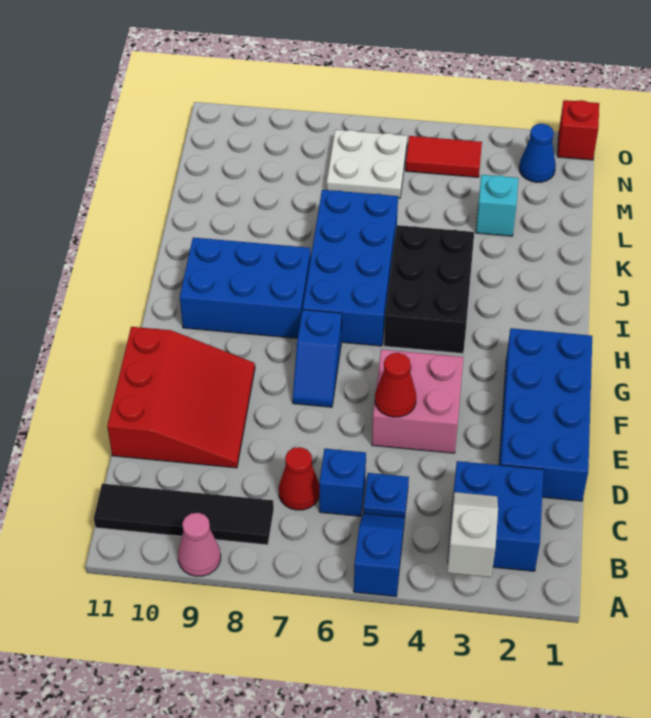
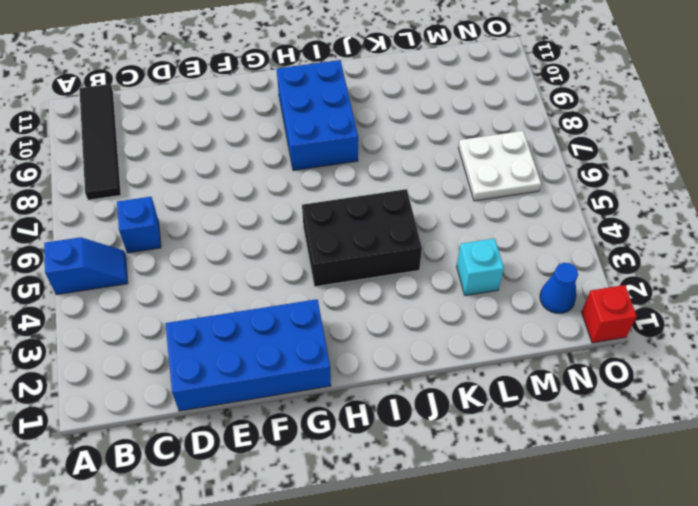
none -> pink cone A9 level 1
none -> blue brick B2:C3 level 1
none -> blue plate C5 level 1

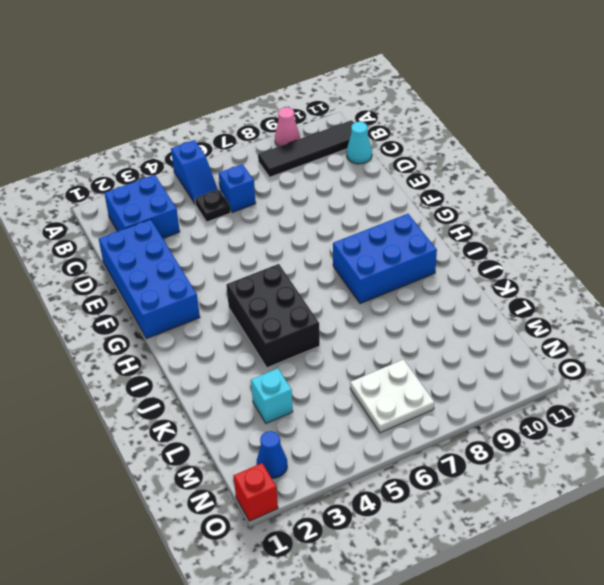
black plate C5 level 1 -> blue plate C5 level 1
cyan cone C11 level 1 -> none
none -> red cone C7 level 1
none -> red slope D9:F11 level 1 top 11
none -> pink brick E4:F5 level 1

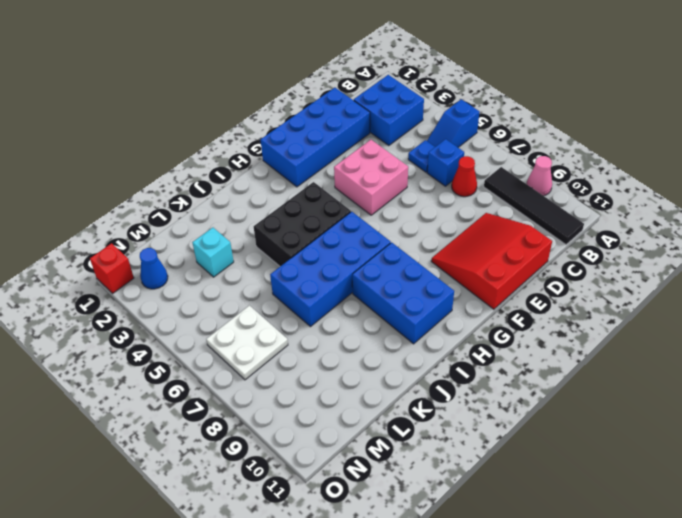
none -> blue slope F7:G7 level 1 top G
none -> red tile N4:N5 level 1
none -> white slope A3:B3 level 2 top A

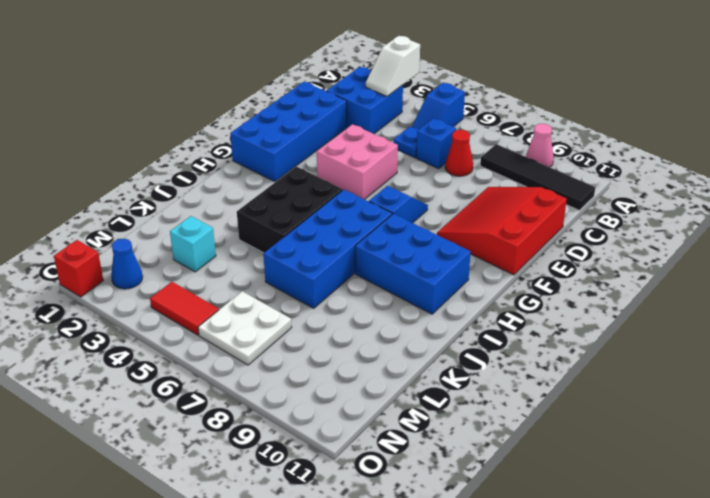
none -> red cone E5 level 2

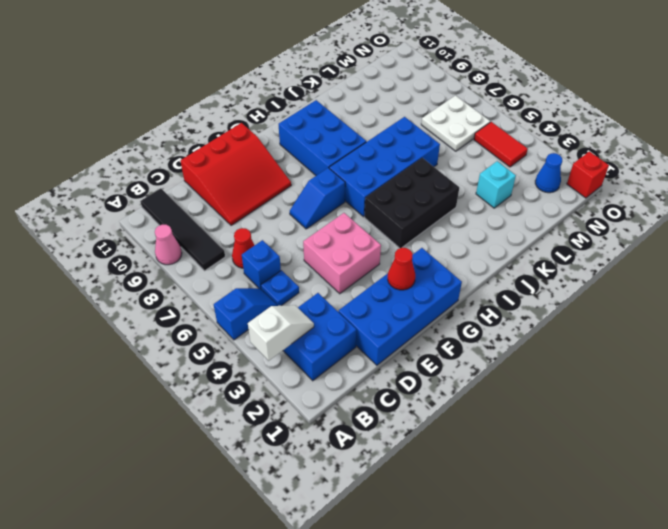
red cone F2 level 2 -> red cone E5 level 2

